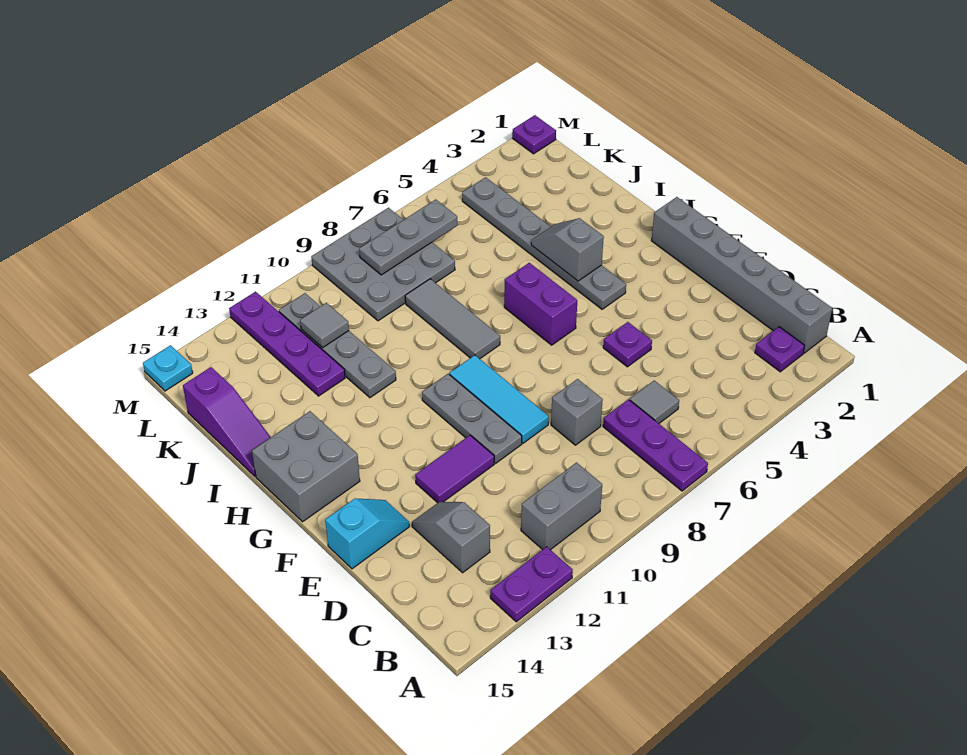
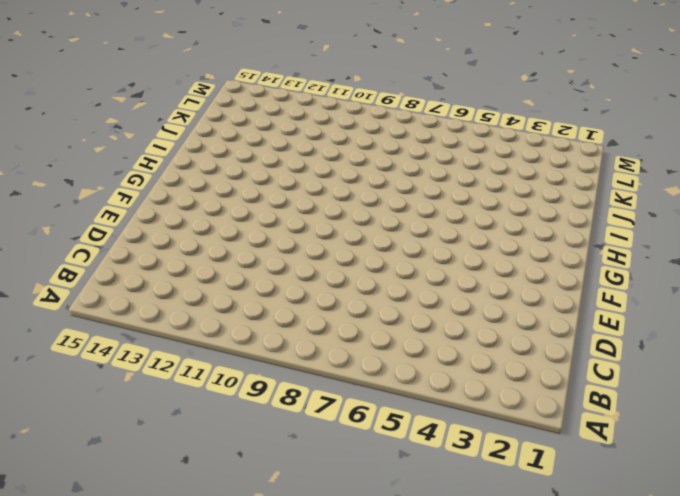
none -> purple plate A7:C7 level 1
none -> purple plate A12:A13 level 1
none -> grey brick B1:G1 level 1

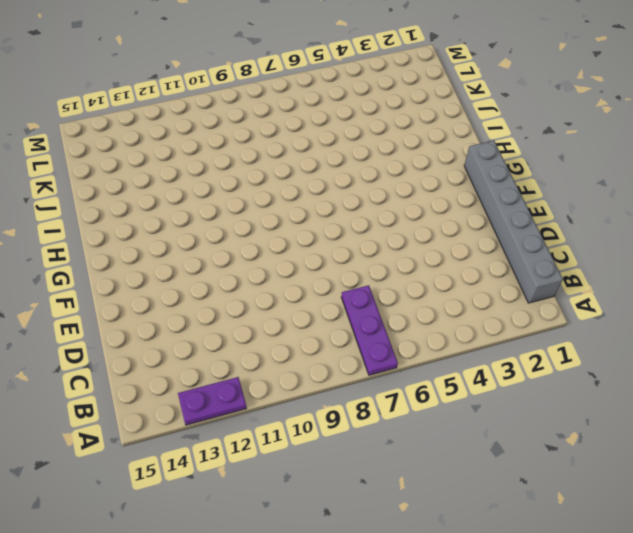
none -> purple plate B2 level 1
none -> grey brick B10:B11 level 1
none -> grey tile C6 level 1

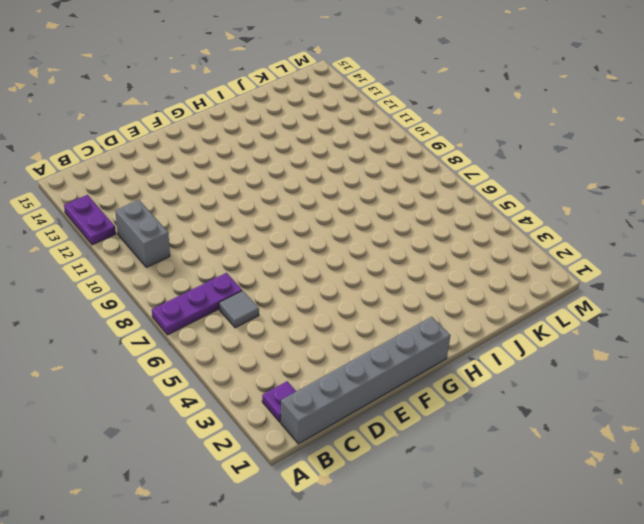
none -> grey slope C13:D13 level 1 top C
none -> grey brick D8 level 1
none -> purple plate E5 level 1

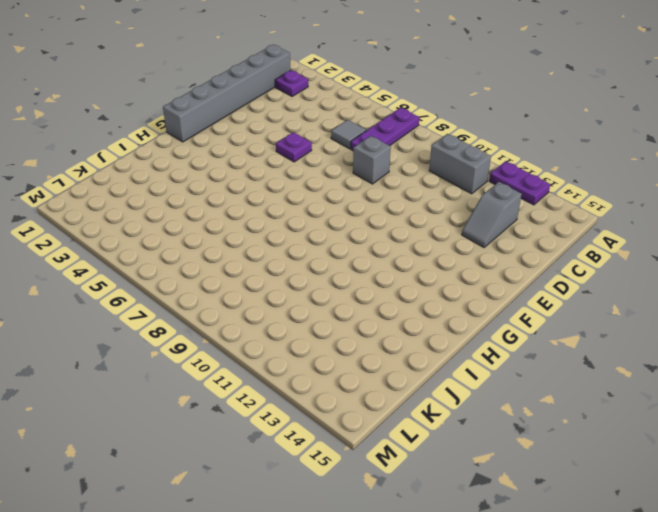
none -> cyan tile E9:G9 level 1
none -> grey plate E10:G10 level 1
none -> purple tile E11:E12 level 1

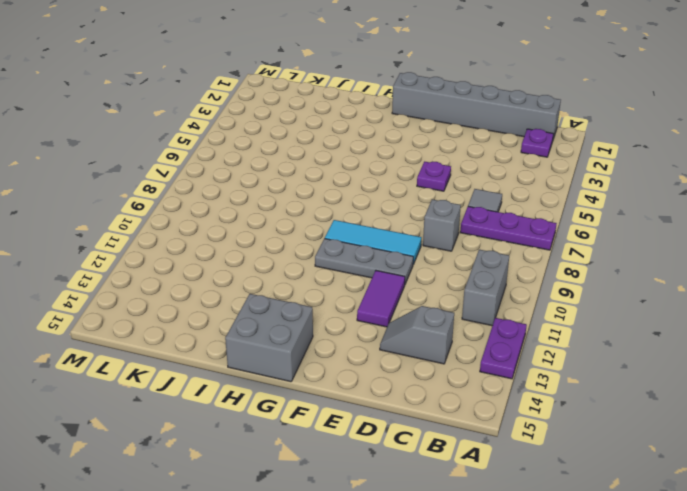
none -> cyan slope E14:E15 level 1 top 15
none -> grey plate G4:L4 level 1
none -> purple brick G6:H6 level 1

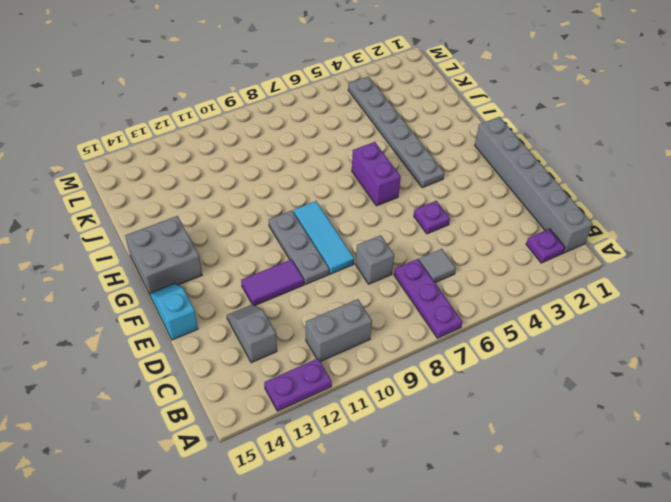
cyan slope E15:F15 level 1 top E -> cyan slope E14:E15 level 1 top 15
none -> grey tile H8:J8 level 1
none -> grey plate I11:L11 level 1
none -> purple slope I15:K15 level 1 top K

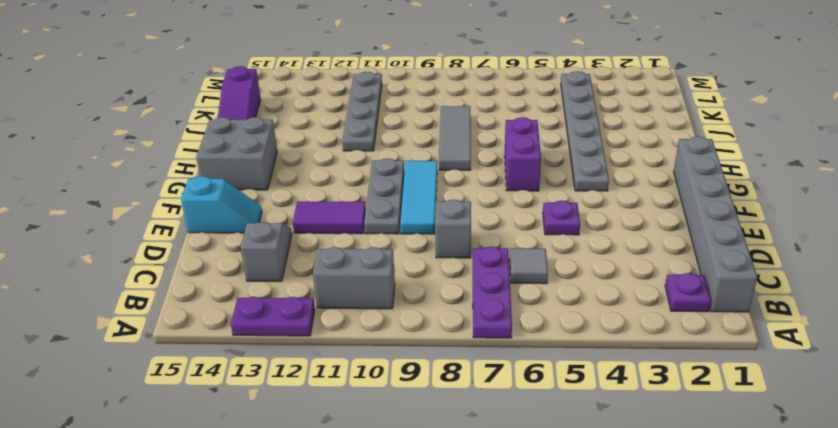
none -> purple plate J12:M12 level 1
none -> grey plate K7:M9 level 1
none -> purple plate M1 level 1

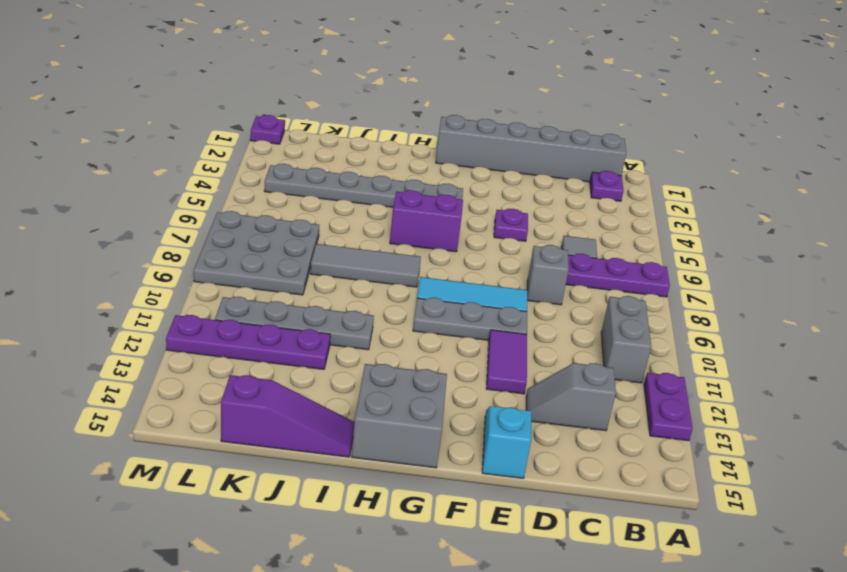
none -> cyan plate M15 level 1
none -> grey slope H4:I4 level 2 top H
none -> grey tile K11 level 2

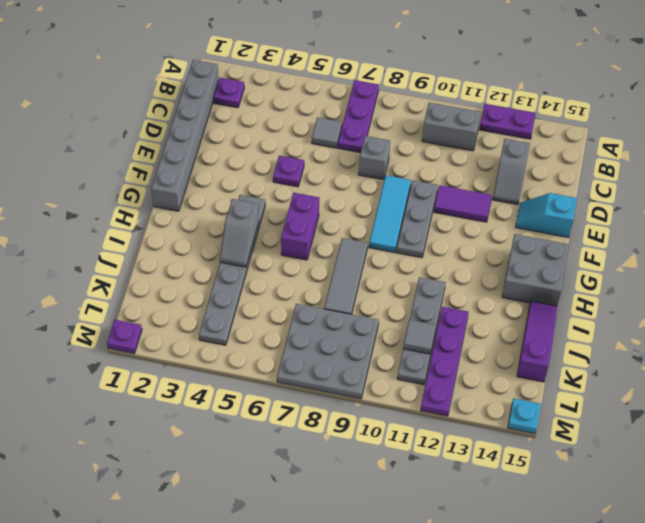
none -> grey plate L6:L8 level 2

